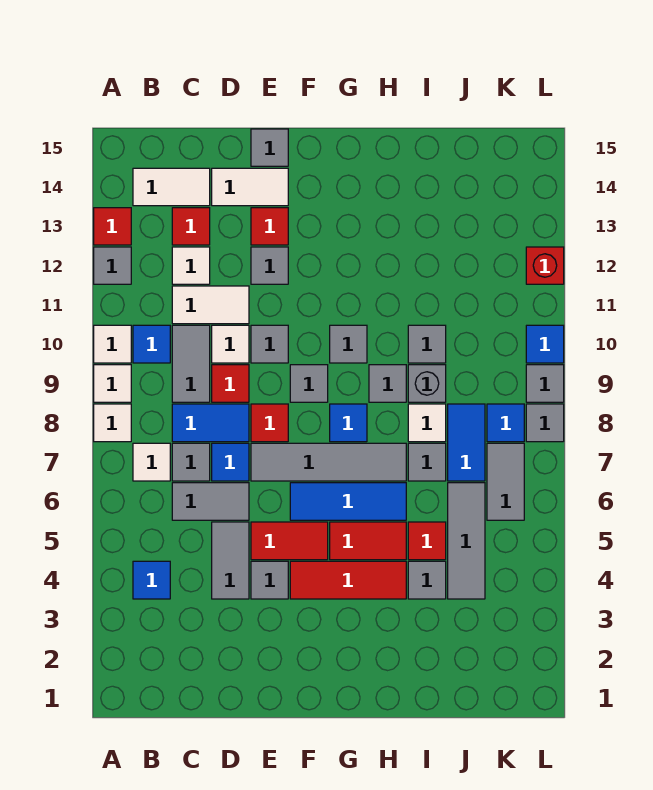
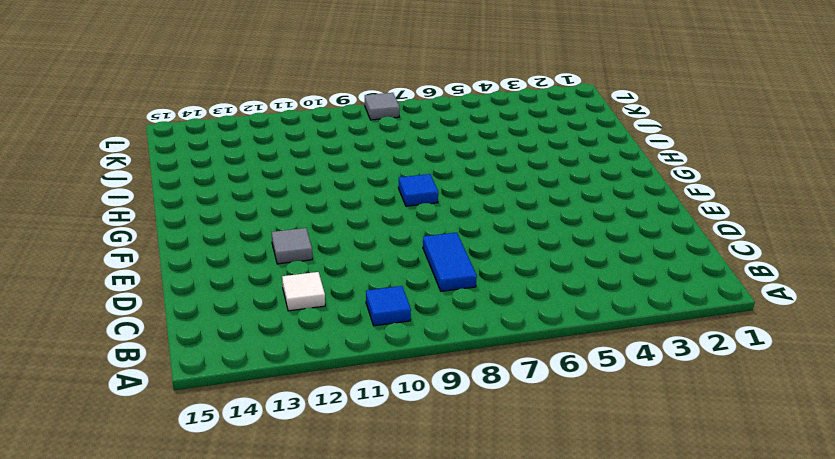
none -> white tile A8 level 1
none -> white tile A9 level 1
none -> white tile A10 level 1
none -> grey tile A12 level 1

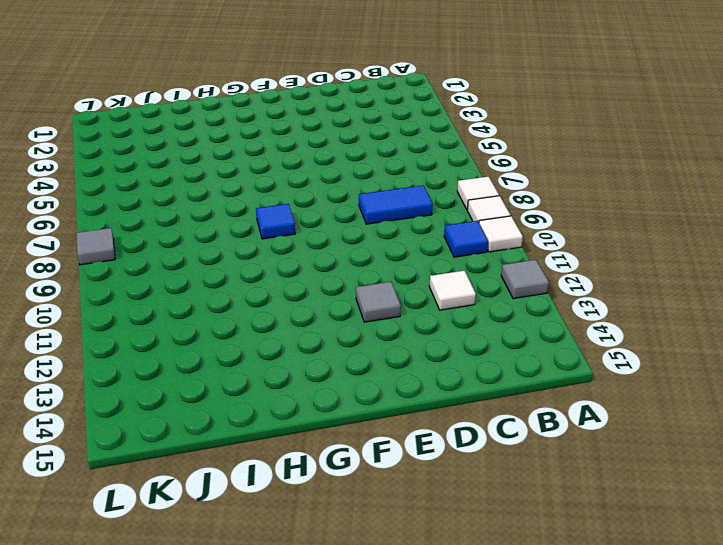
none -> red tile A13 level 1
none -> blue tile B4 level 1
none -> white tile B7 level 1
none -> white tile B14:C14 level 1

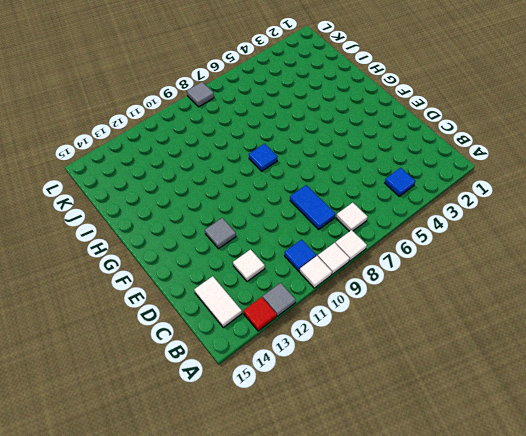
none -> grey tile C6:D6 level 1
none -> grey tile C7 level 1
none -> grey tile C9:C10 level 1
none -> white tile C11:D11 level 1

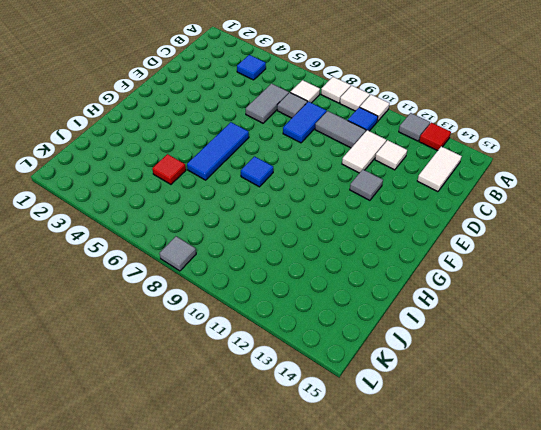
none -> red tile C13 level 1
none -> grey tile D4:D5 level 1
none -> blue tile D7 level 1
none -> red tile D9 level 1

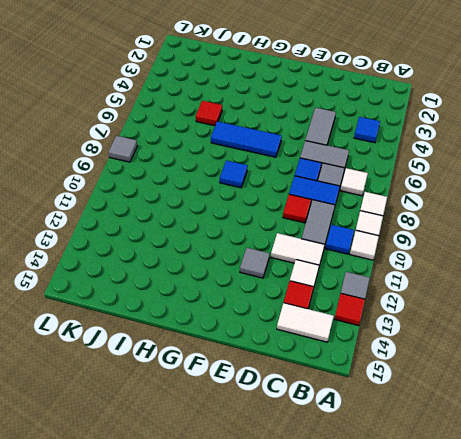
none -> white tile D10 level 1
none -> white tile D14:E14 level 1
none -> grey tile E4 level 1
none -> red tile E5:F5 level 1

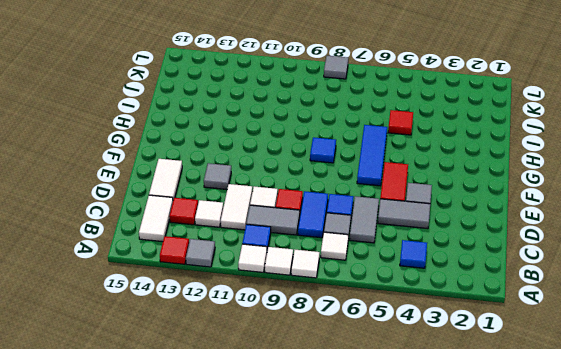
none -> grey tile E7:H7 level 1
none -> red tile E8 level 1
none -> grey tile E10 level 1
none -> red tile E13 level 1

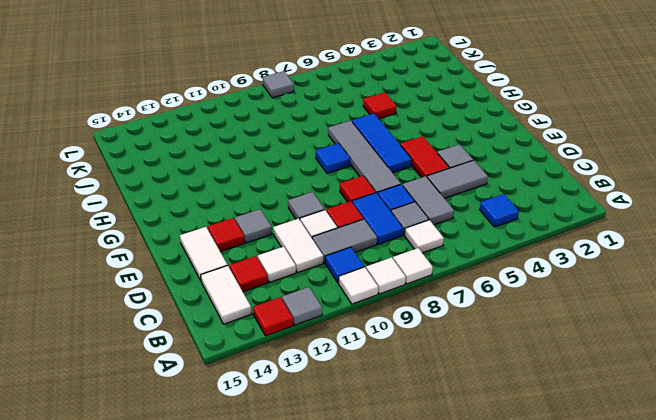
none -> grey tile E15 level 1
none -> red tile F4:H4 level 1
none -> grey tile F9 level 1
none -> red tile G5:H5 level 1

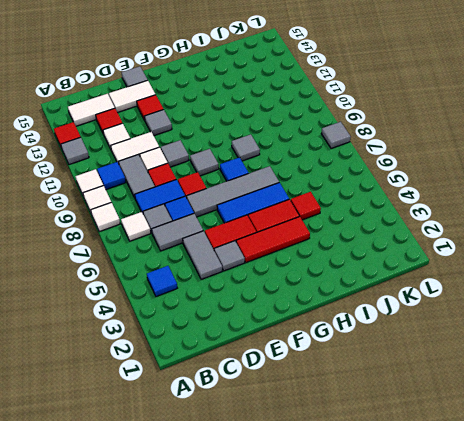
none -> grey tile G10 level 1
none -> grey tile I4 level 1
none -> grey tile I7 level 1
none -> white tile I8 level 1

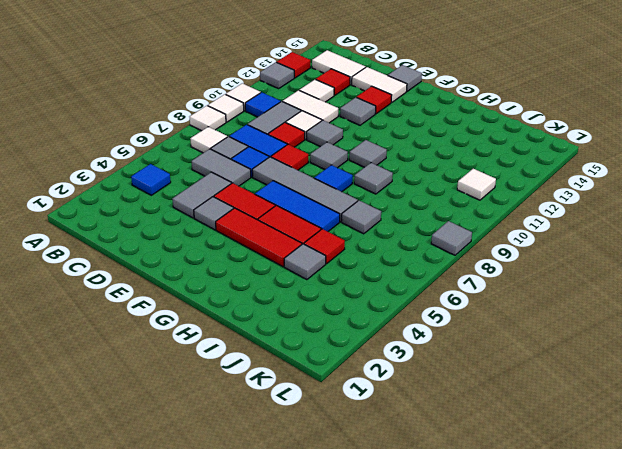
white tile K11 level 1 -> white tile I8 level 1
none -> grey brick I9 level 1
none -> grey tile I10 level 1
none -> grey tile J4:J6 level 1
none -> blue tile J7:J8 level 1

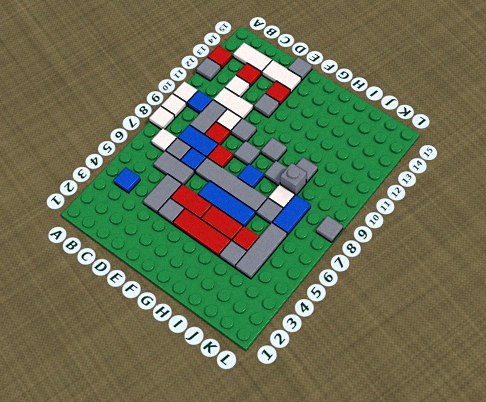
none -> grey tile K6:K7 level 1
none -> blue tile K8 level 1
none -> grey tile L9 level 1
none -> blue tile L10 level 1

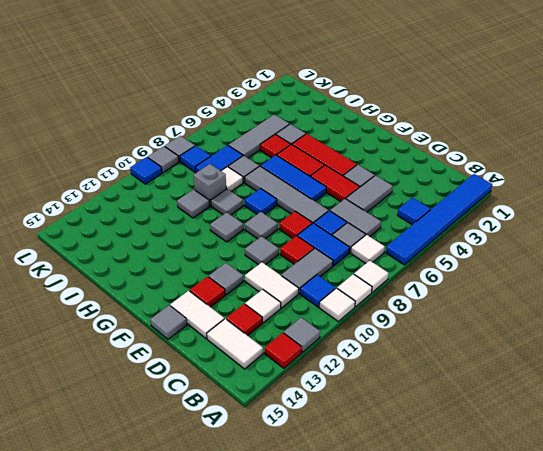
blue tile A1:A6 level 1 -> none
none -> white tile D10 level 1
none -> grey tile K6:K7 level 1
none -> red brick L12 level 1

